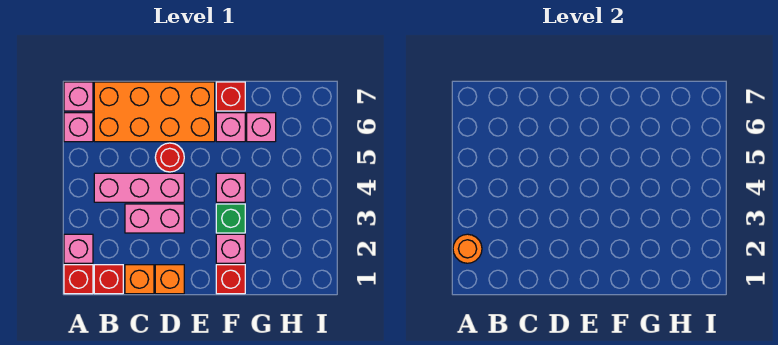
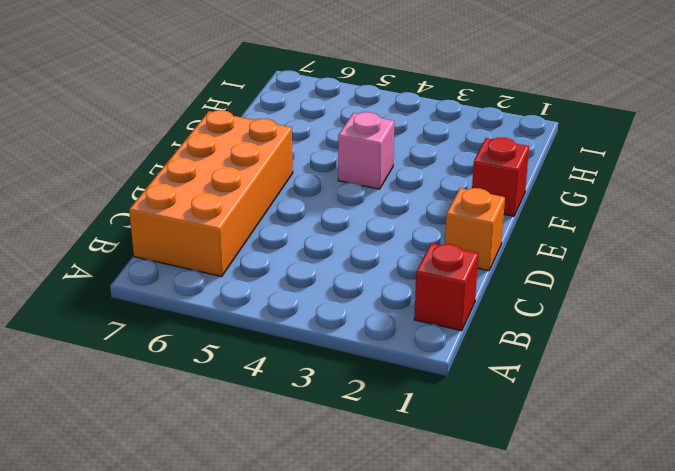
none -> red brick A1 level 1
none -> pink brick A2 level 1
none -> pink brick A6 level 1

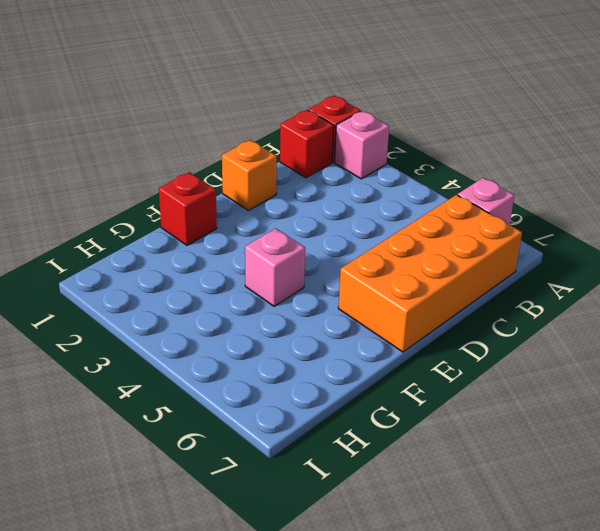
none -> pink brick A7 level 1
none -> pink brick B4:D4 level 1
none -> orange brick C1 level 1

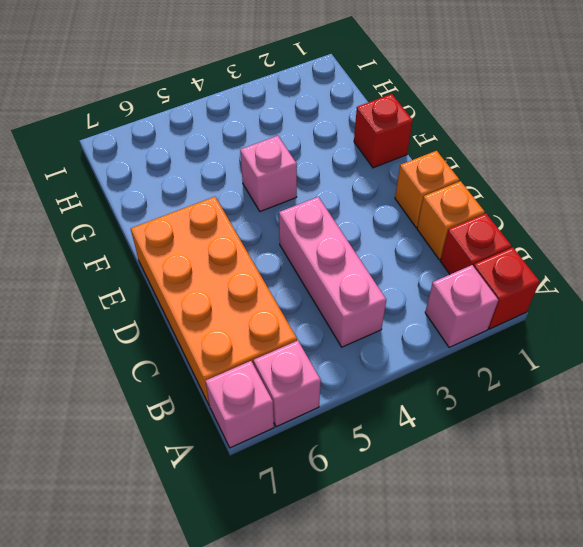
none -> pink brick C3:D3 level 1
none -> red round brick D5 level 1
none -> pink brick F2 level 1

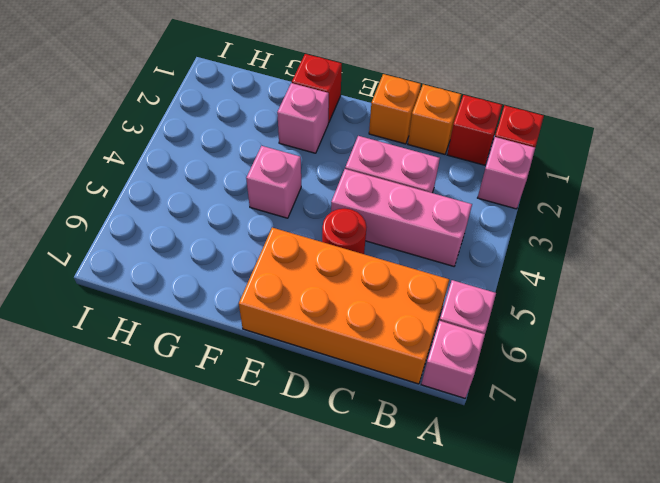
none -> green brick F3 level 1
none -> pink brick F6 level 1
none -> red brick F7 level 1

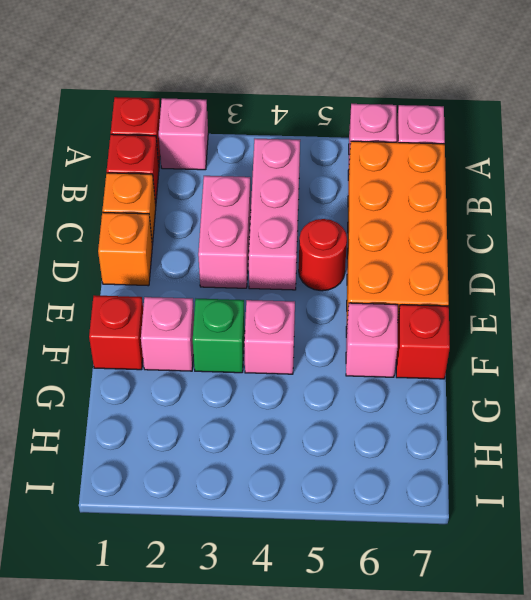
none -> pink brick G6 level 1
none -> orange round brick A2 level 2

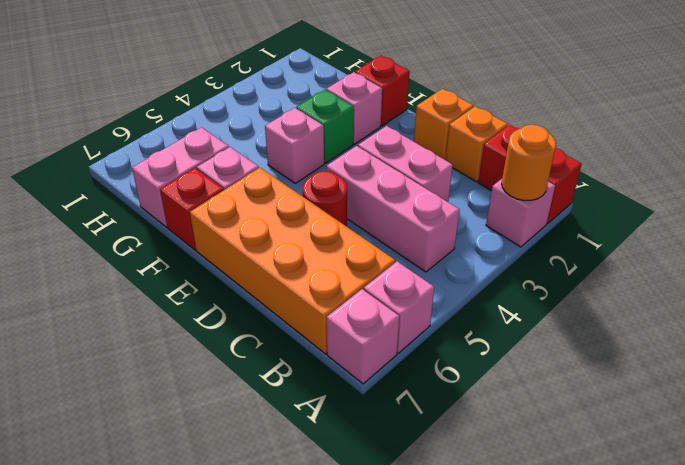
pink brick G6:G7 level 1 -> pink brick G6 level 1

